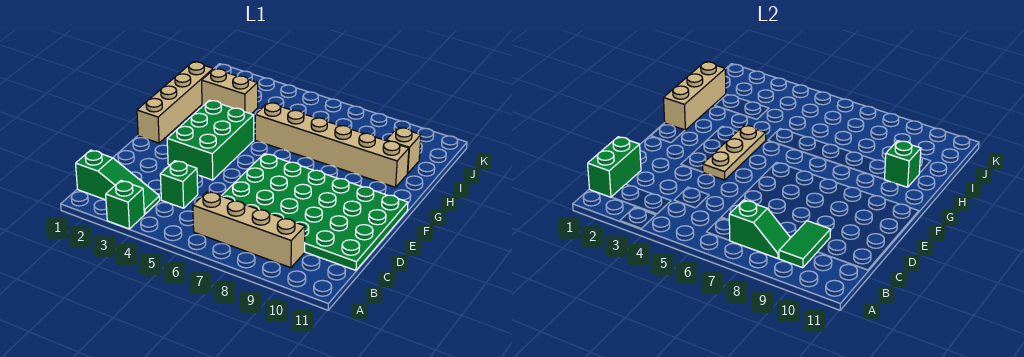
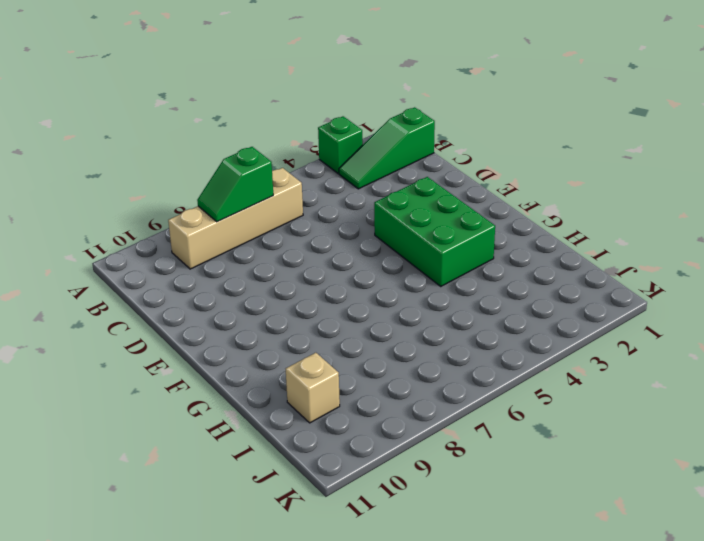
none -> green brick C4 level 1
none -> green plate C6:F11 level 1
none -> tan brick F1:I1 level 1

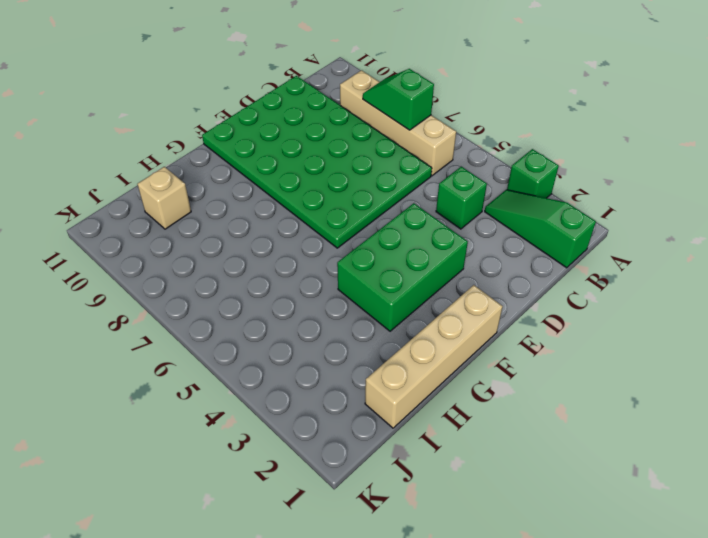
none -> tan brick H5:H10 level 1
none -> tan brick I2:I3 level 1
none -> green brick B1:C1 level 2

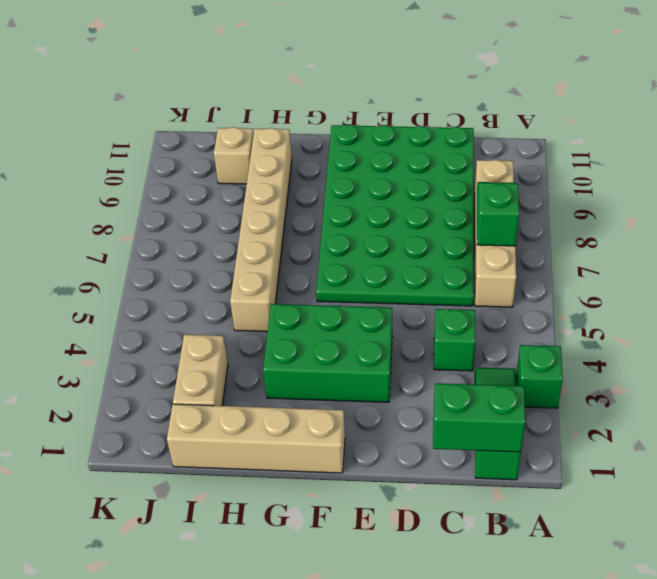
none -> green tile B9:C9 level 2
none -> tan plate E4:G4 level 2
none -> tan brick G1:I1 level 2

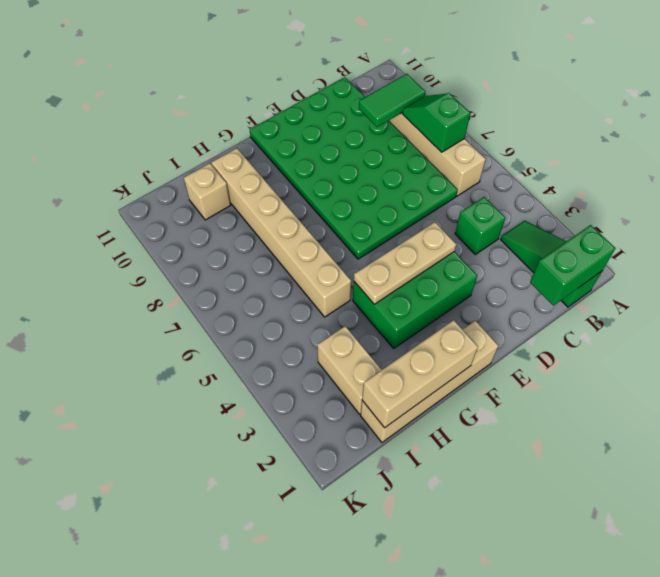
none -> green brick A3 level 1
none -> green brick H10 level 2

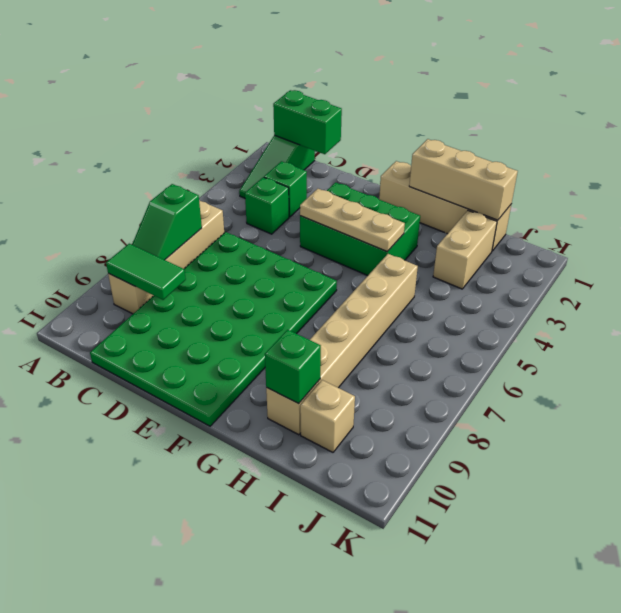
green brick C3 level 1 -> green brick A3 level 1

